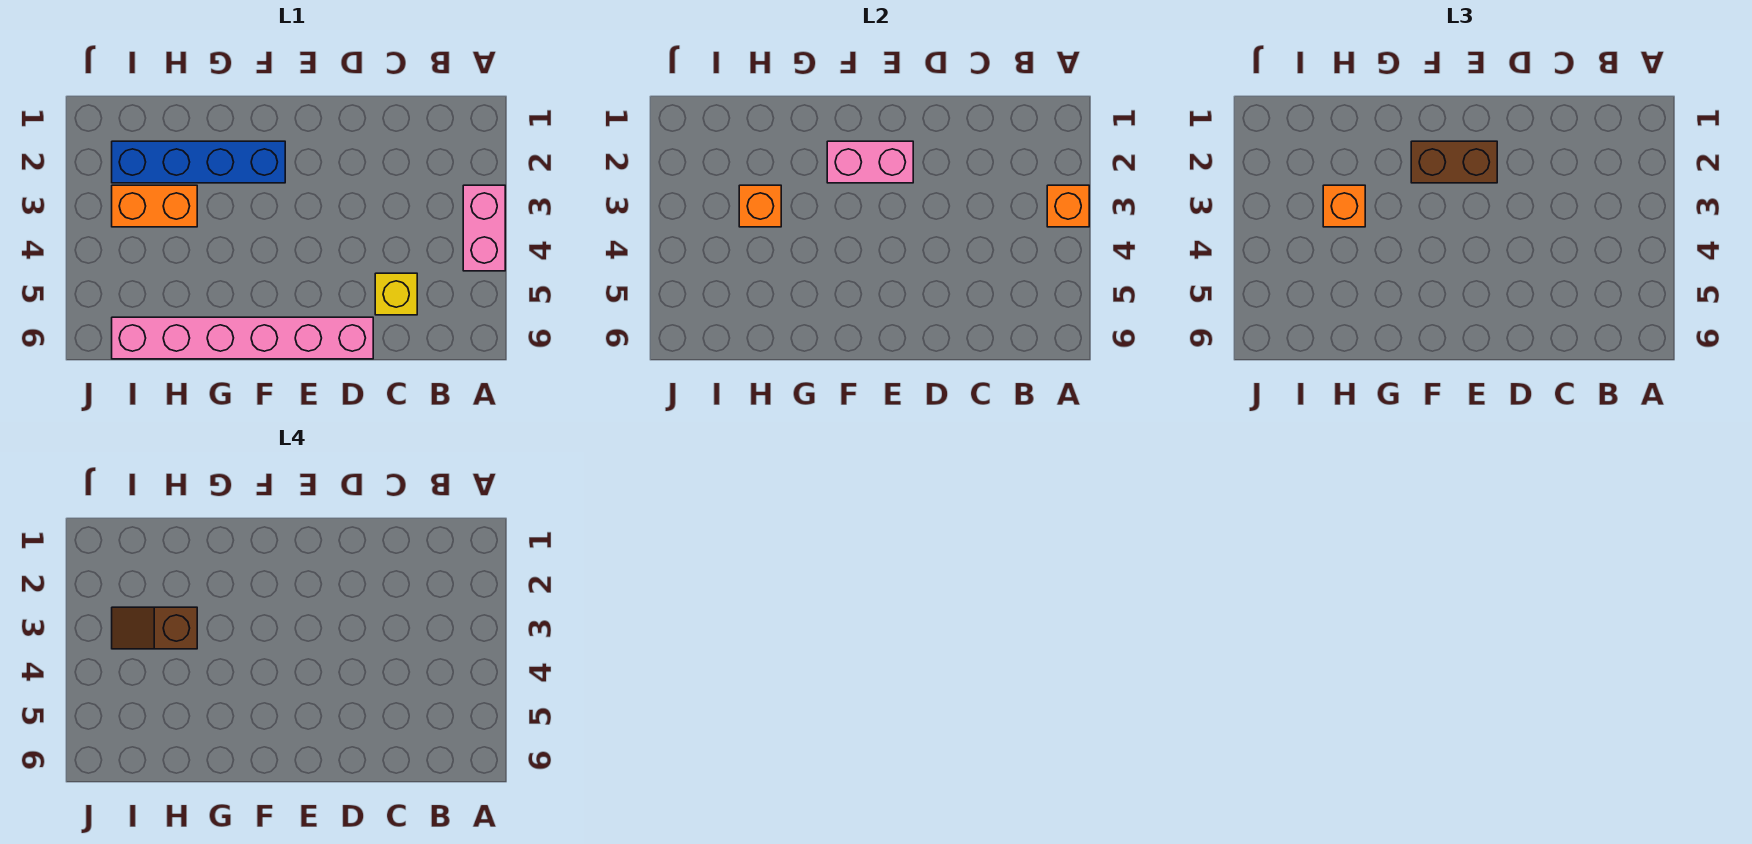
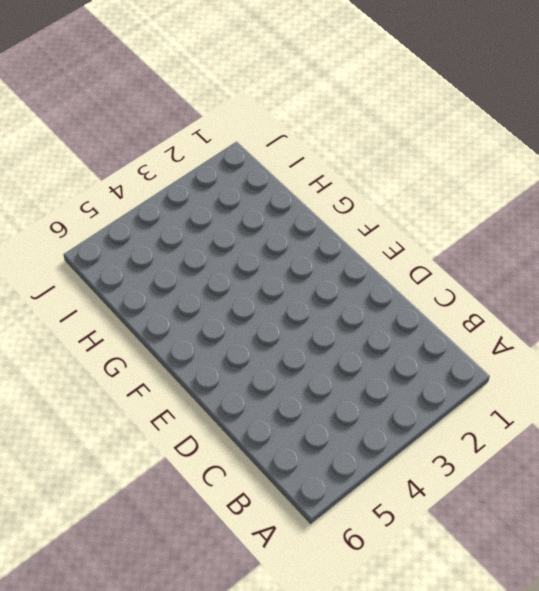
none -> pink brick A3:A4 level 1
none -> yellow brick C5 level 1

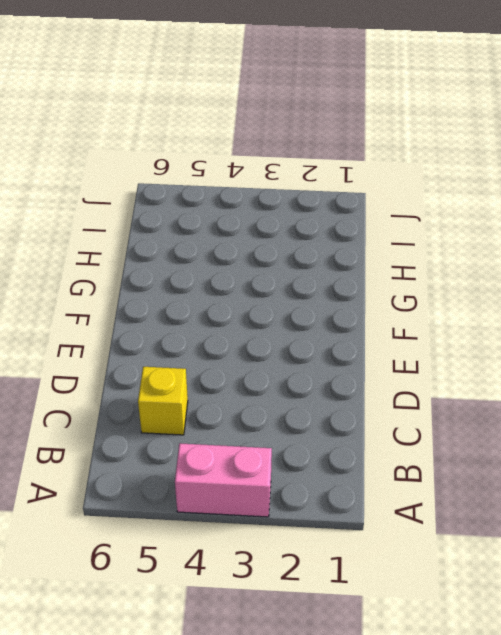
none -> pink brick D6:I6 level 1
none -> blue brick F2:I2 level 1

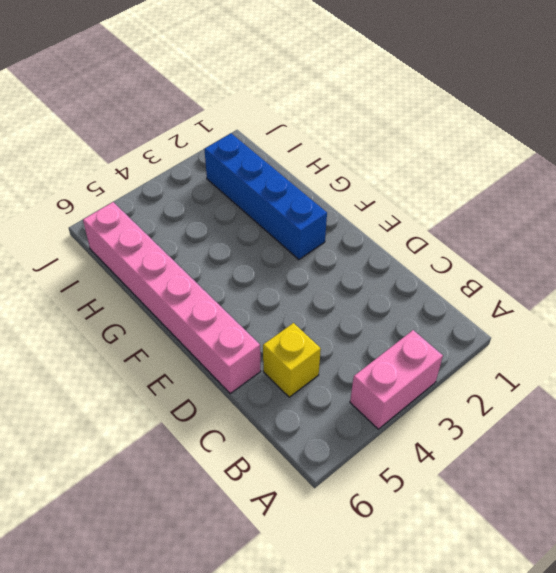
none -> orange brick H3:I3 level 1
none -> orange brick A3 level 2

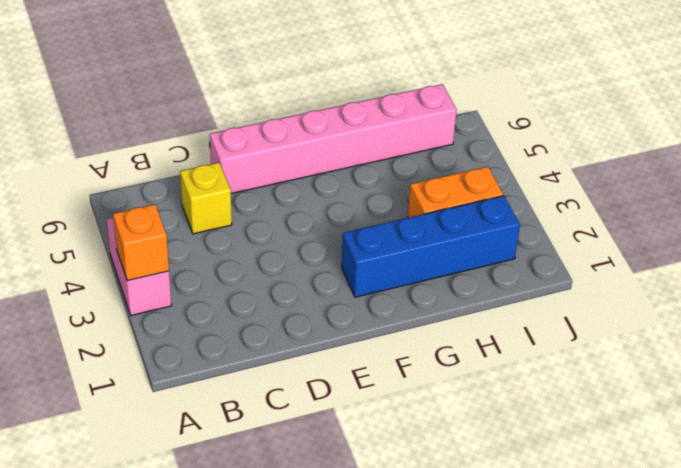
none -> pink brick E2:F2 level 2
none -> orange brick H3 level 2

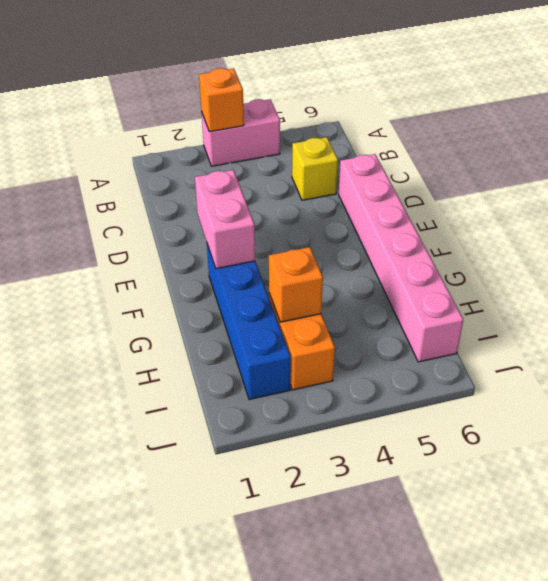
none -> brown brick E2:F2 level 3
none -> orange brick H3 level 3

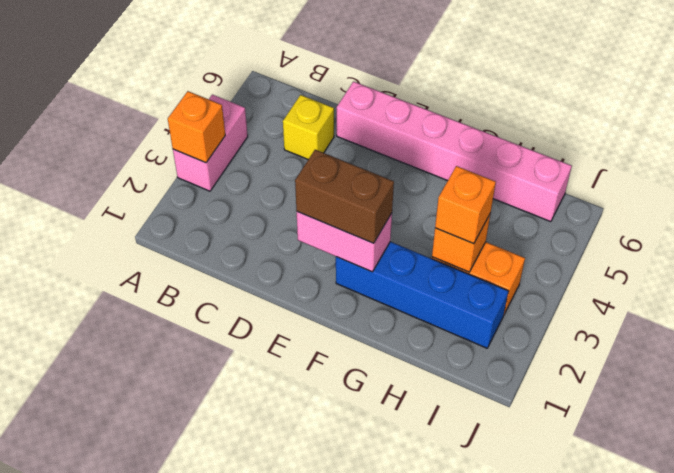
none -> brown slope H3:I3 level 4 top H

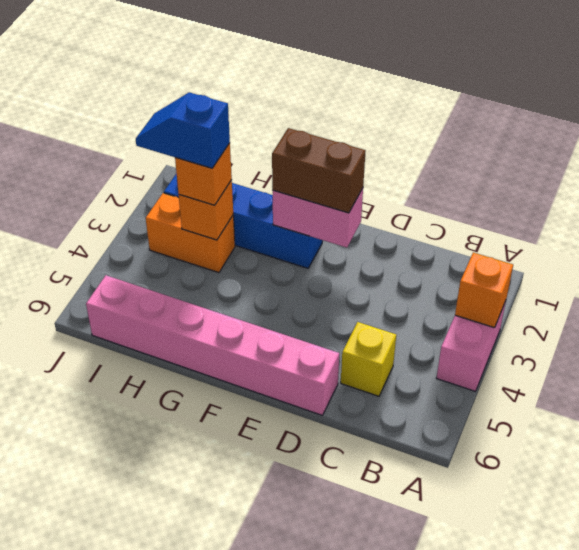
blue slope H3:I3 level 4 top H -> brown slope H3:I3 level 4 top H

